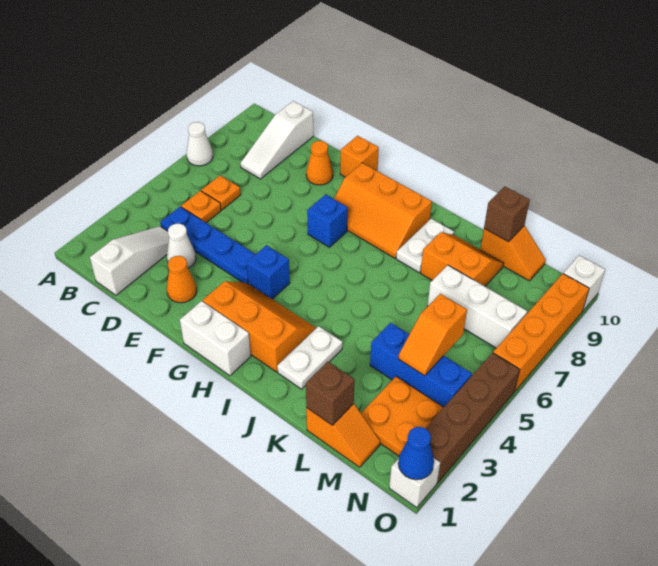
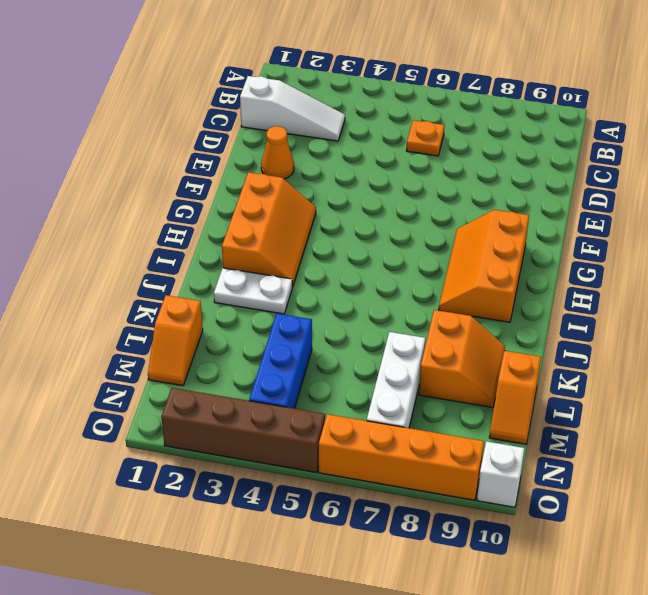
none -> white cone A7 level 1
none -> blue plate C4:F4 level 1
none -> orange plate C5 level 1
none -> white slope C8:C10 level 1 top 10

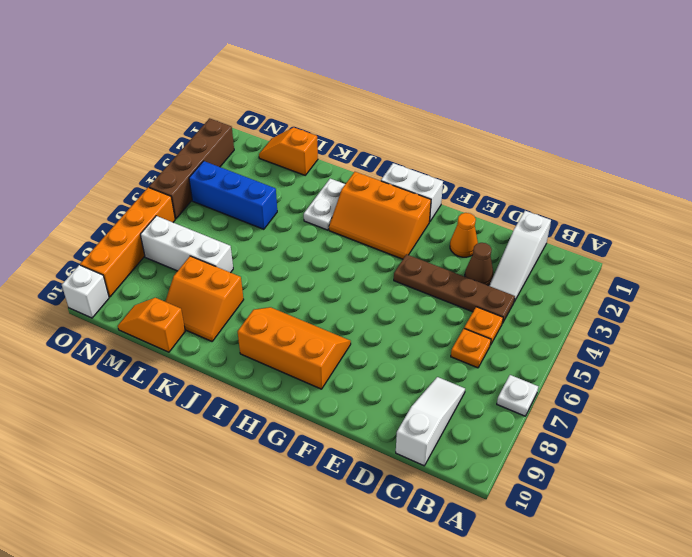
white plate A7 level 1 -> white cone A7 level 1
brown plate C4:F4 level 1 -> blue plate C4:F4 level 1
brown cone D3 level 1 -> white cone D3 level 1
none -> orange cone E9 level 1
none -> orange brick F10 level 1
none -> blue brick G4 level 1
none -> blue brick G7 level 1

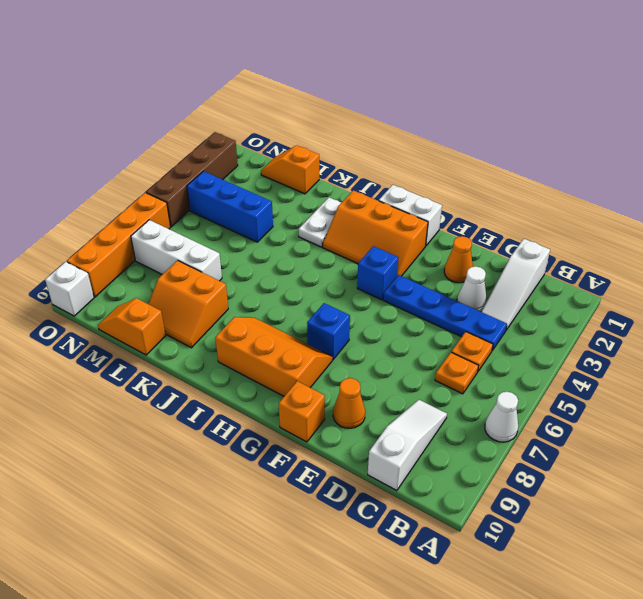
none -> white plate J8:J9 level 1
none -> orange plate M2:N3 level 1
none -> white brick O1 level 1
none -> brown brick L1 level 2

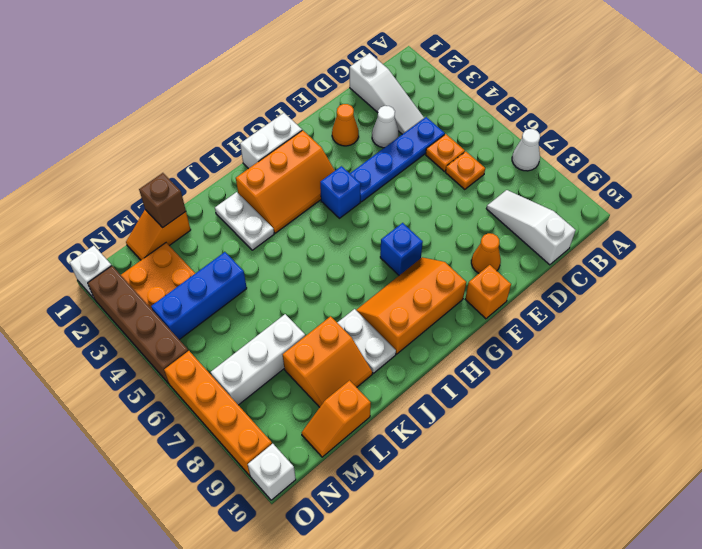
none -> brown brick L10 level 2
none -> orange slope M4:M5 level 2 top 5
none -> blue cone O1 level 2

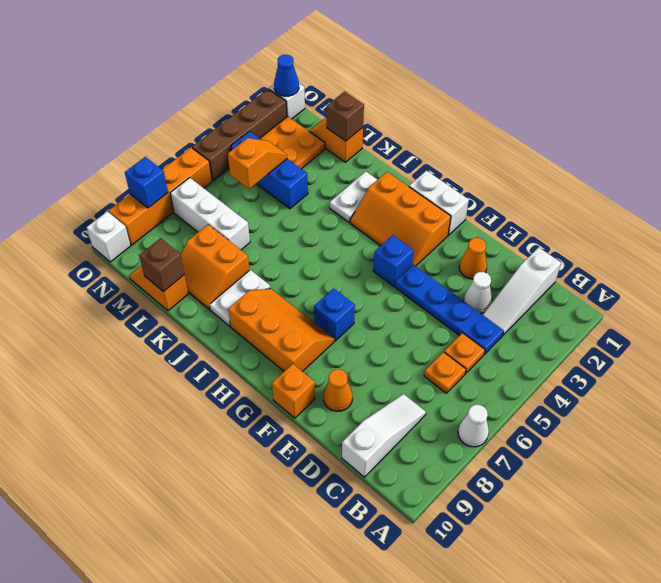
blue brick O8 level 2 -> none

